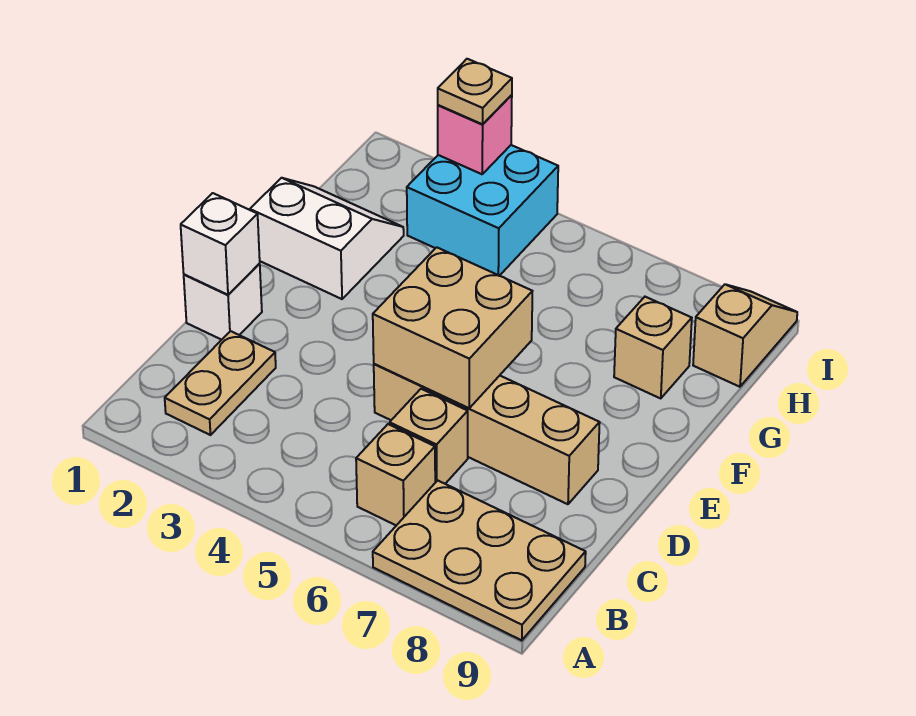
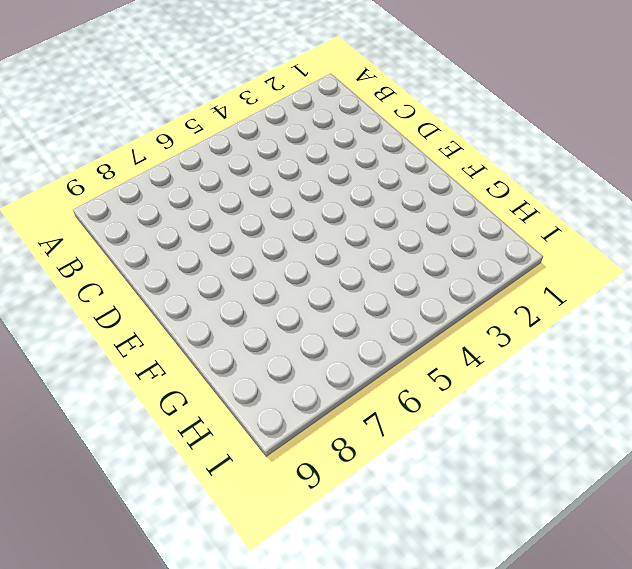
none -> tan plate A7:B9 level 1
none -> tan plate B2:C2 level 1
none -> tan brick B6 level 1

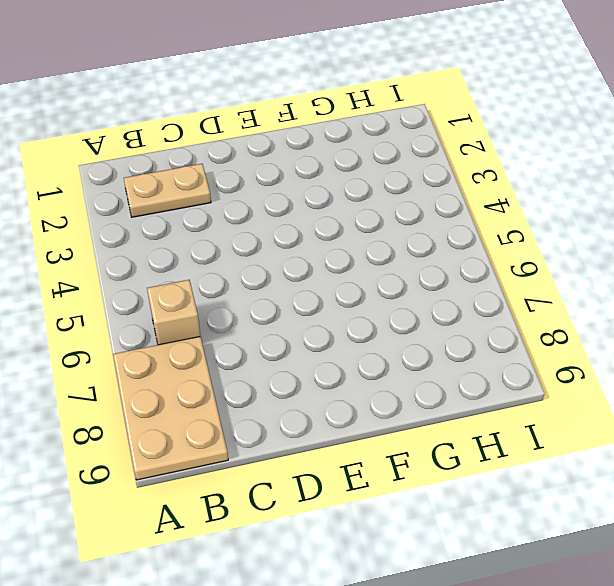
none -> tan brick C6 level 1
none -> white brick D1 level 1
none -> tan brick D5:D8 level 1

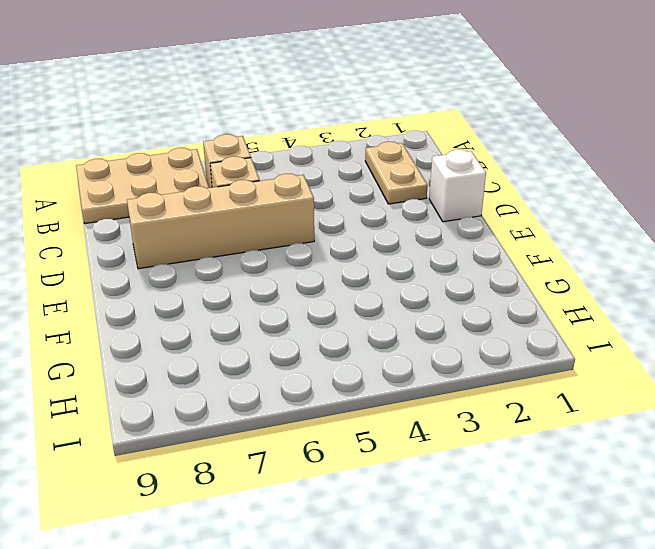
none -> white slope F1:G2 level 1 top F
none -> tan brick G8 level 1
none -> cyan brick H3:I4 level 1

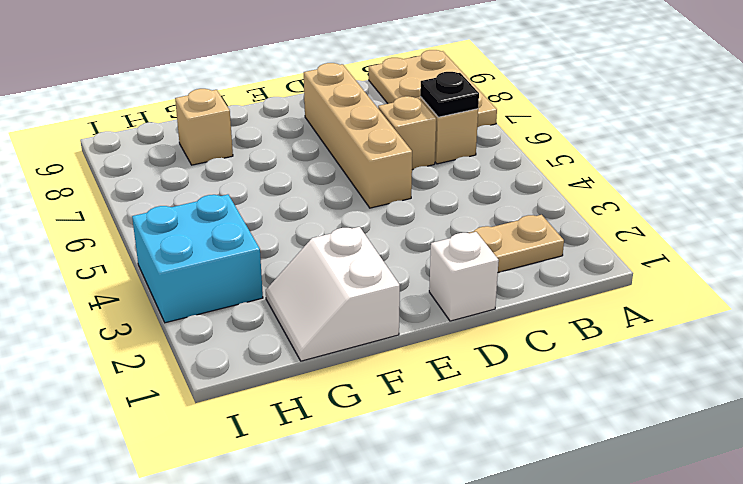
black plate B6 level 2 -> none
none -> tan slope H9:I9 level 1 top H
none -> white brick D1 level 2
none -> tan brick D5:E6 level 2

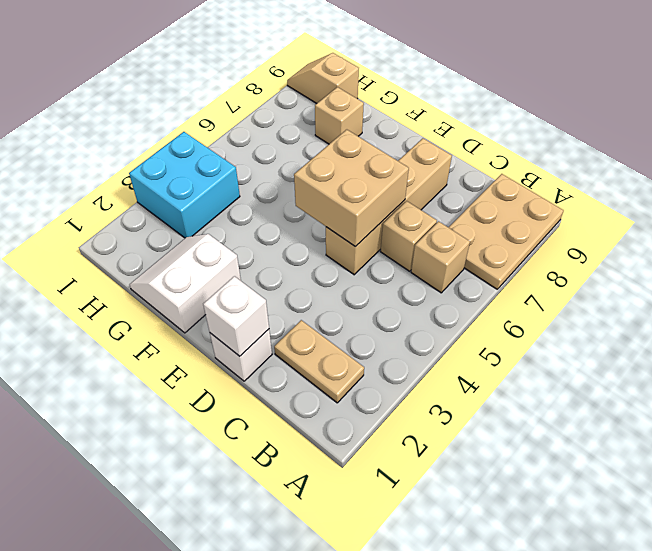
none -> pink brick I3 level 2
none -> tan plate I3 level 3

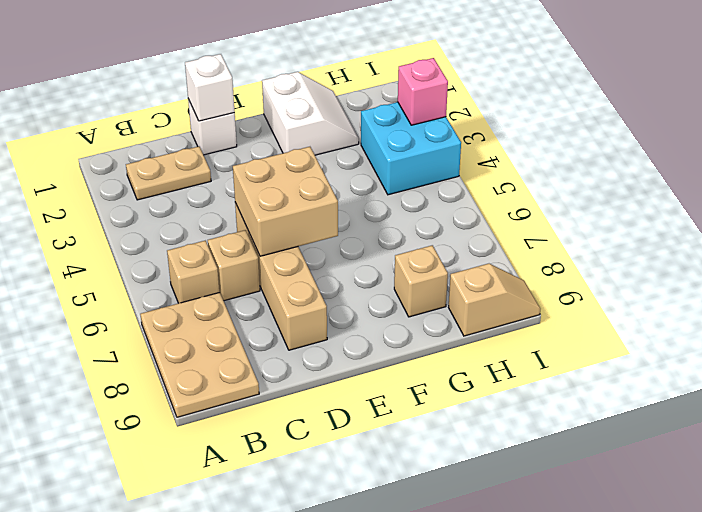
none -> tan plate I3 level 3

